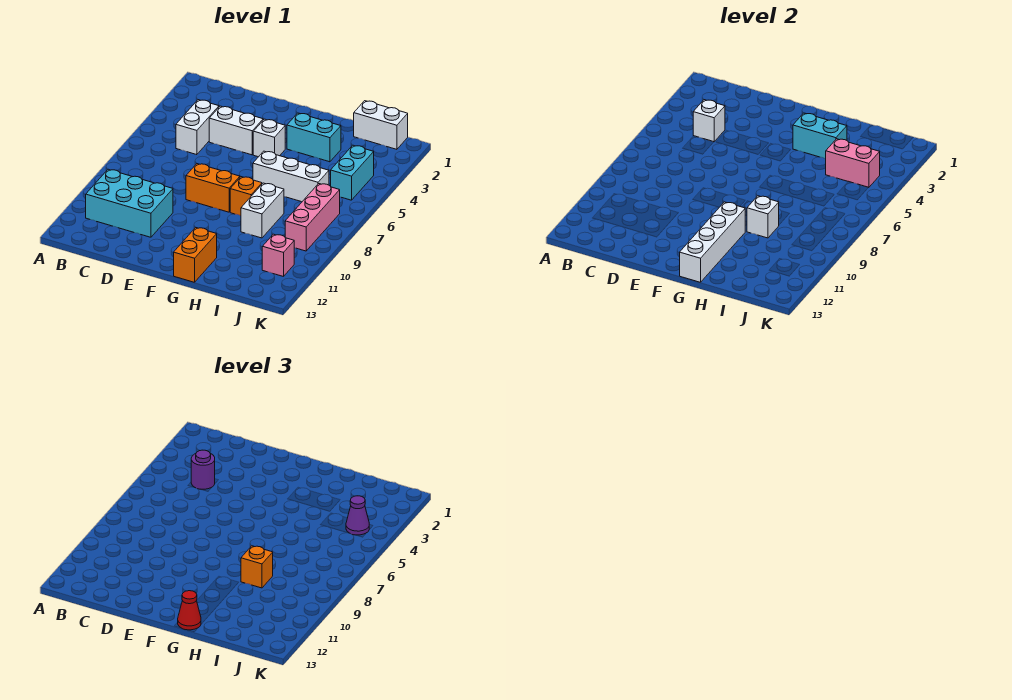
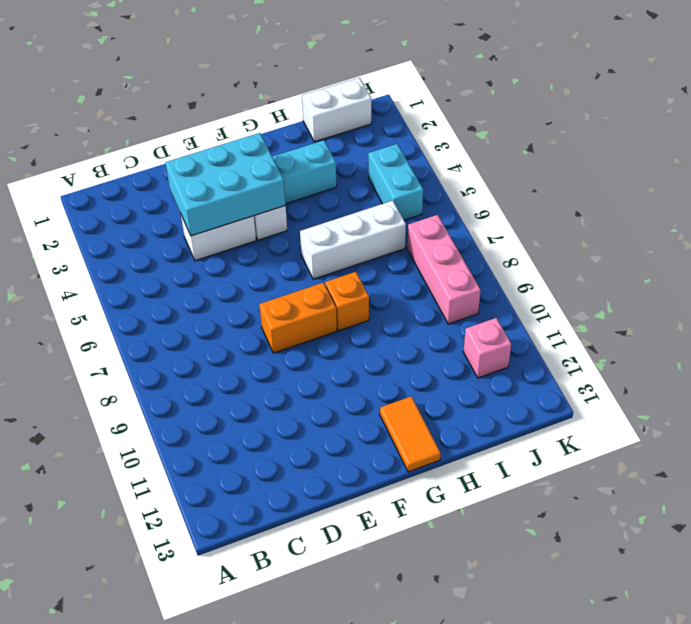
cyan brick D3:F4 level 2 -> cyan brick B10:D11 level 1
orange tile G12:G13 level 1 -> orange brick G12:G13 level 1
none -> white brick C4:C5 level 1
none -> white brick H8:H9 level 1
none -> white brick C4 level 2

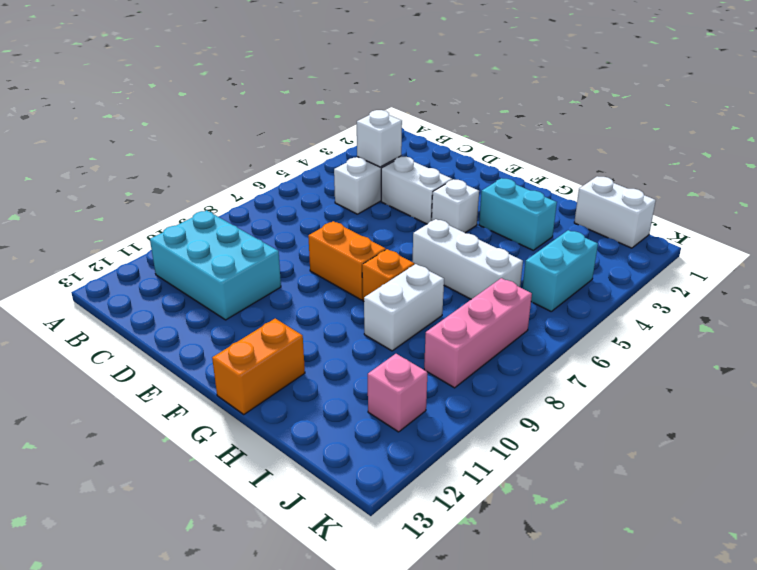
none -> cyan brick G3:H3 level 2
none -> white brick G10:G13 level 2
none -> white brick H9 level 2

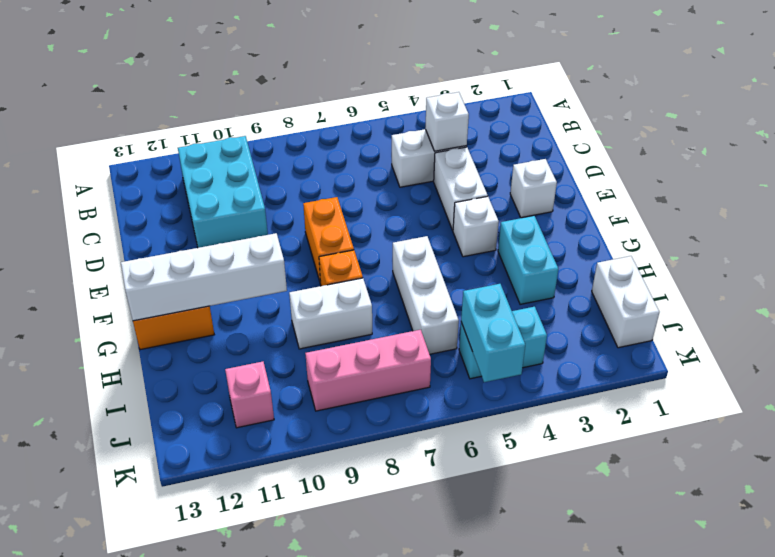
white brick E2 level 1 -> white brick H9 level 2
cyan brick J5:K5 level 2 -> cyan brick G3:H3 level 2
none -> pink brick I4:J4 level 2
none -> purple round brick C4 level 3
none -> red cone G13 level 3

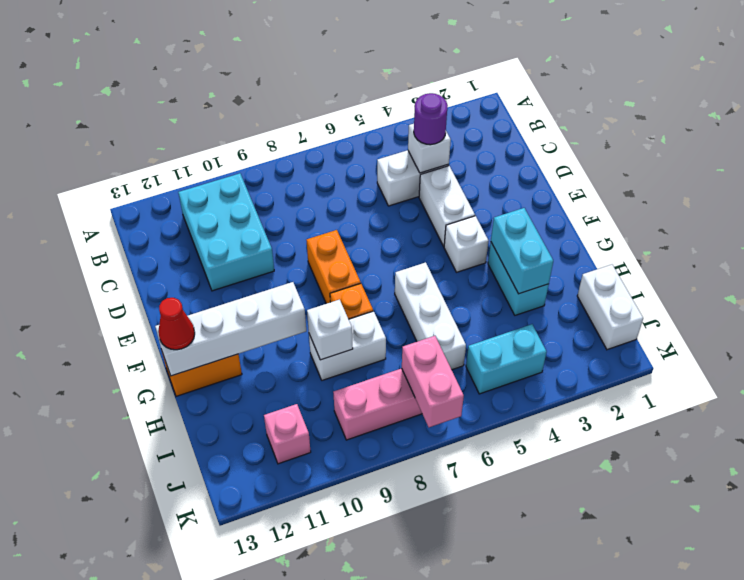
pink brick J7:K7 level 2 -> pink brick I4:J4 level 2
none -> orange brick H9 level 3
none -> purple cone J4 level 3

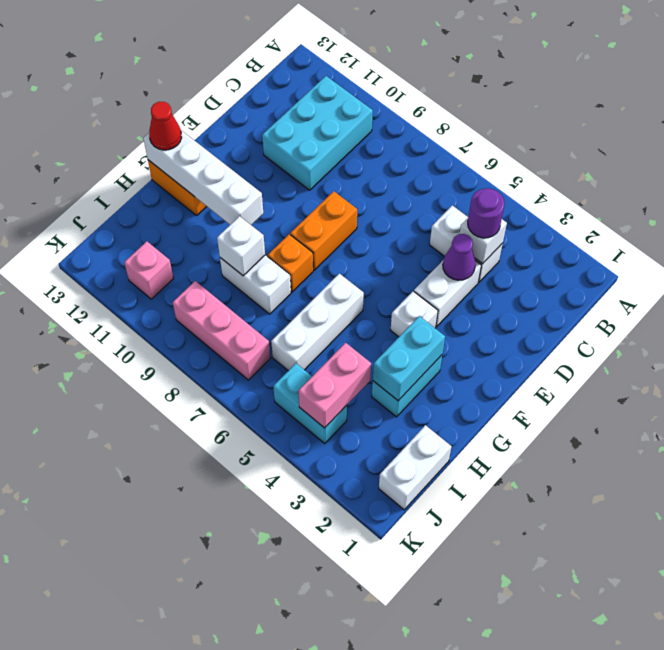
purple cone D4 level 2 -> purple cone J4 level 3
none -> orange brick H9 level 3

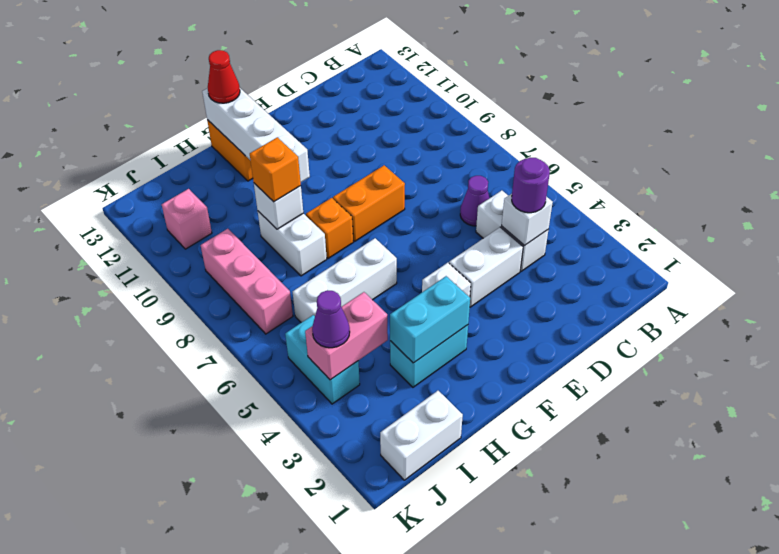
purple cone C6 level 1 -> none
none -> cyan brick B10:D11 level 1

